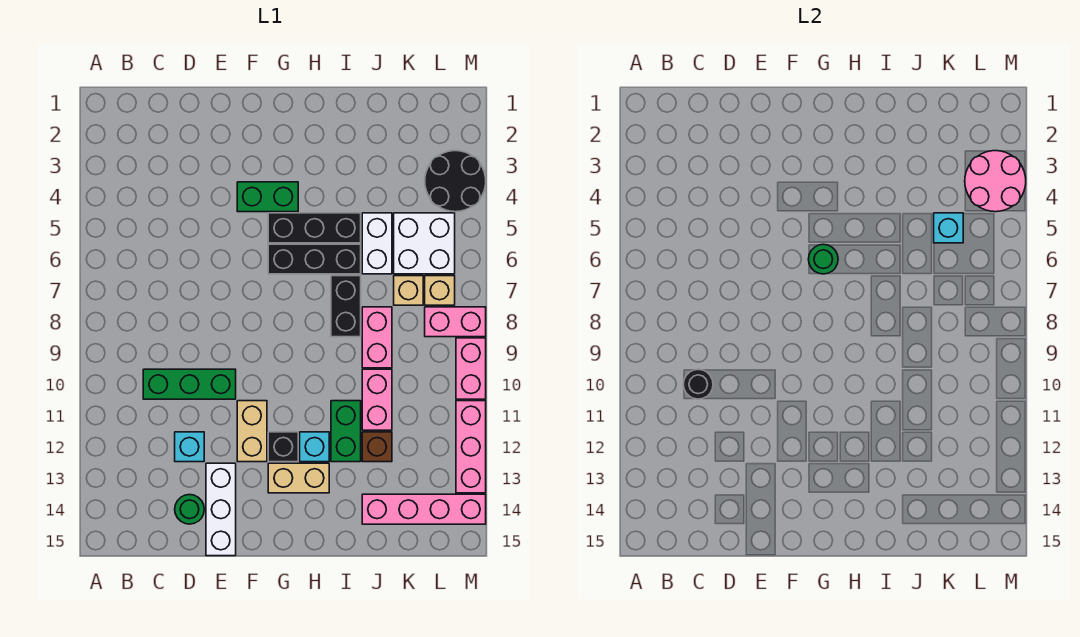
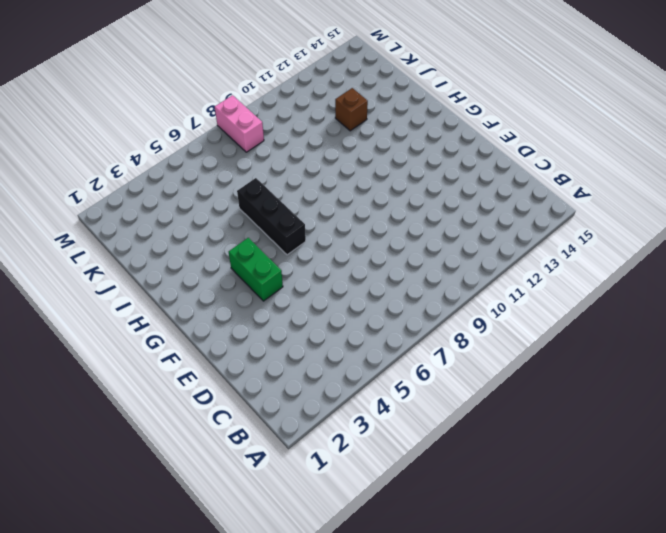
none -> green brick C10:E10 level 1
none -> cyan brick D12 level 1
none -> green round brick D14 level 1

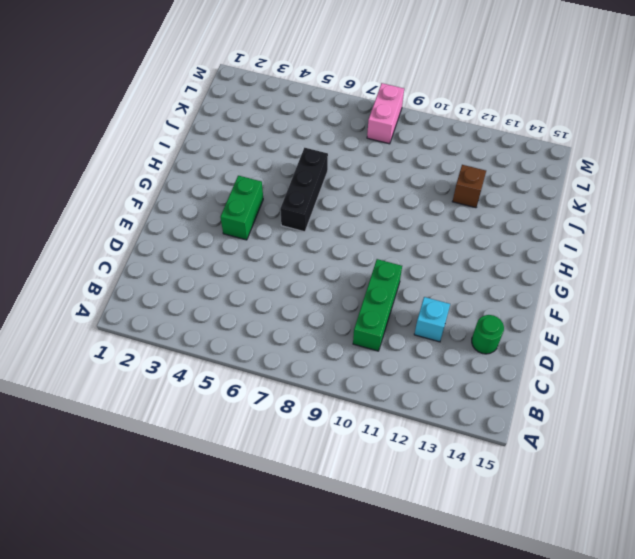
none -> white brick E13:E15 level 1
none -> tan brick F11:F12 level 1
none -> black brick G5:I5 level 1

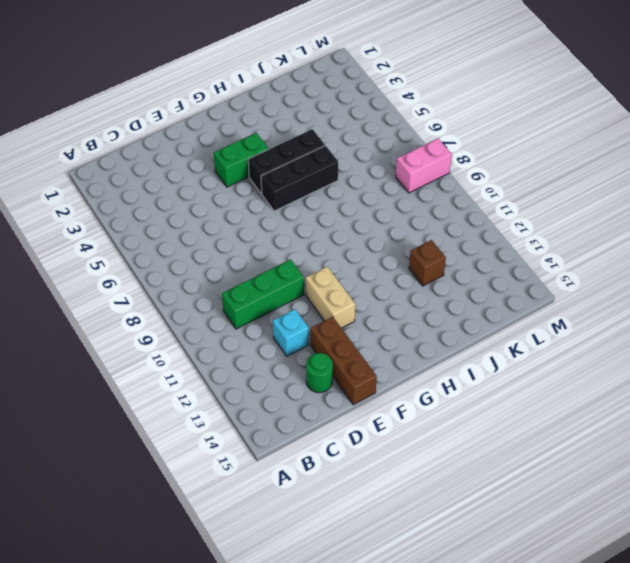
brown brick E13:E15 level 1 -> white brick E13:E15 level 1
none -> black brick G12 level 1
none -> tan brick G13:H13 level 1
none -> cyan brick H12 level 1

